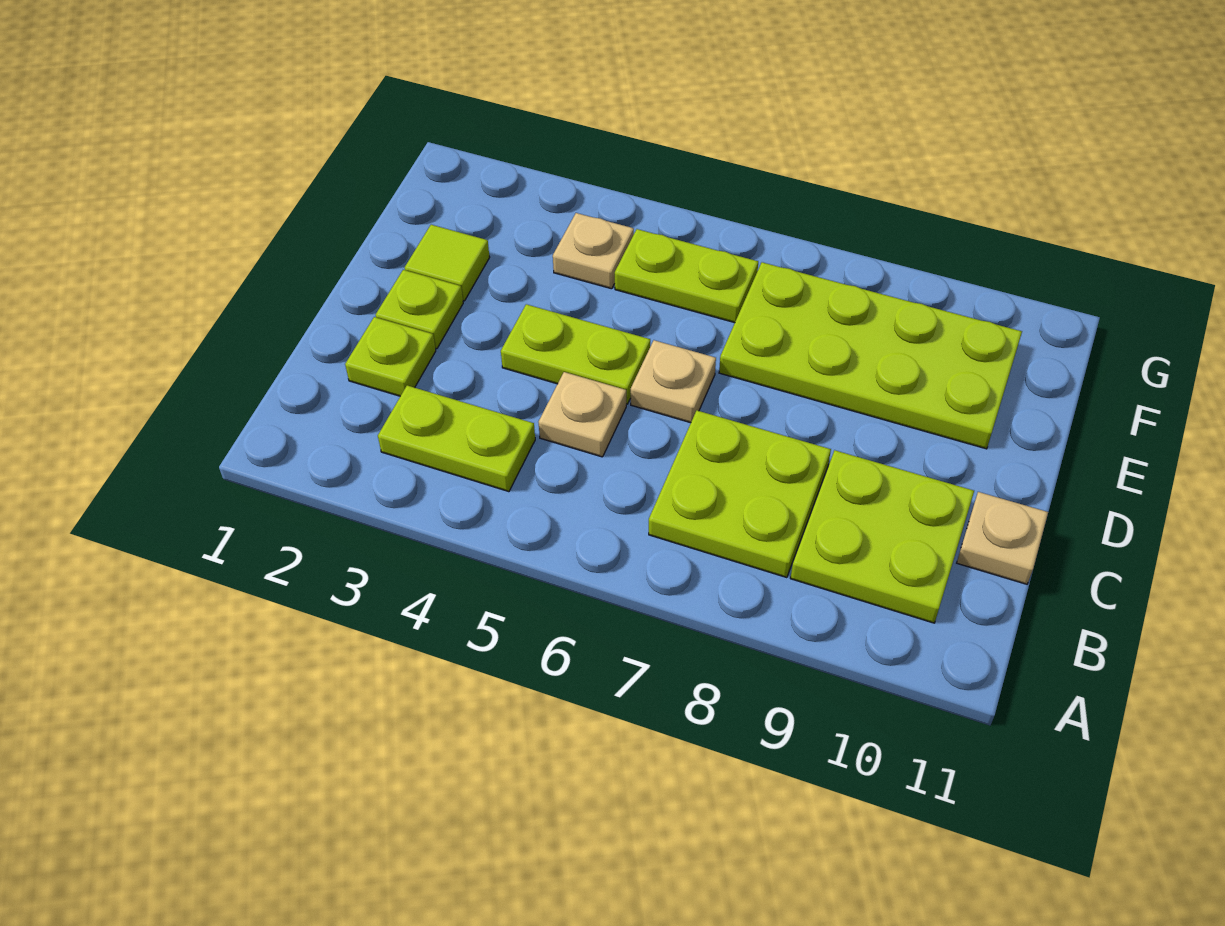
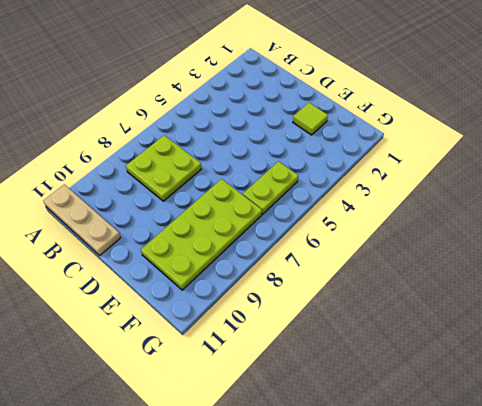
tan plate A11:C11 level 1 -> tan plate C11 level 1
none -> lime plate B3:B4 level 1
none -> lime plate B9:C10 level 1
none -> lime plate C2 level 1

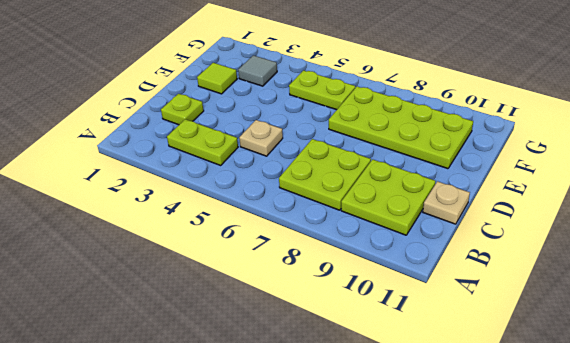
grey tile F3 level 1 -> none
none -> lime plate D2 level 1
none -> lime plate D4:D5 level 1
none -> tan plate D6 level 1

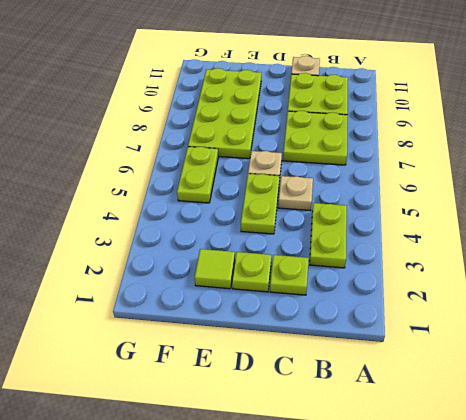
none -> tan plate F4 level 1

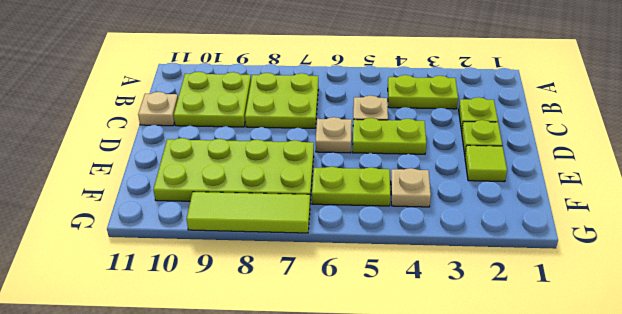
lime tile G7:G9 level 1 -> none

